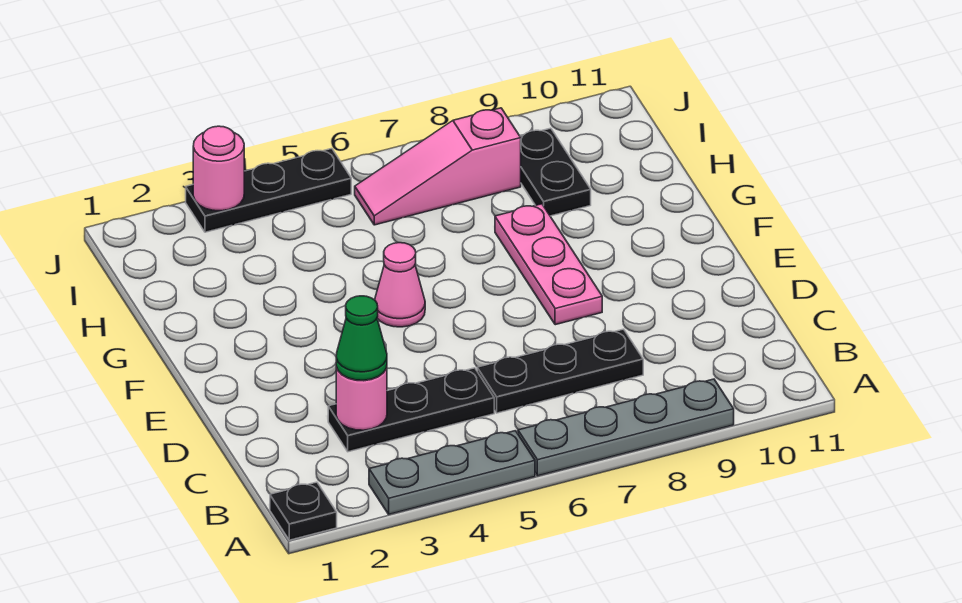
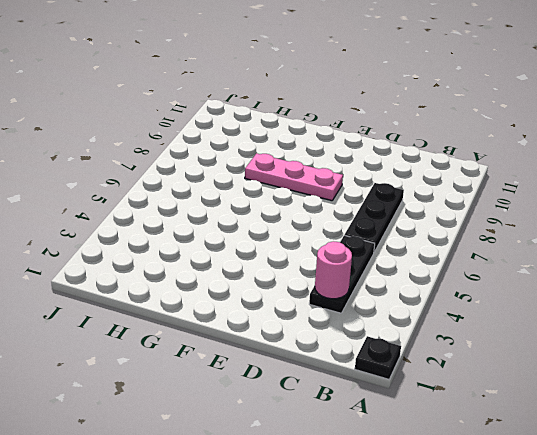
none -> grey plate A3:A5 level 1
none -> grey plate A6:A9 level 1
none -> pink cone F5 level 1

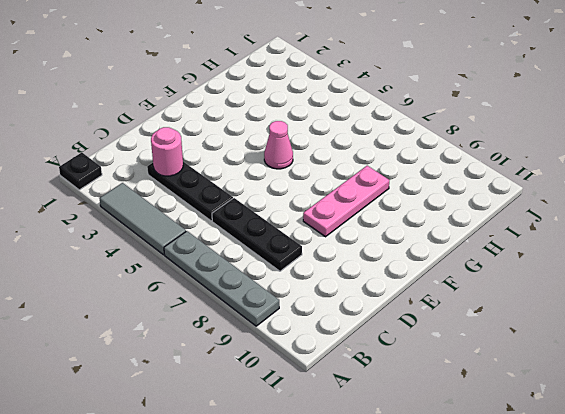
grey tile A3:A5 level 1 -> grey plate A3:A5 level 1
none -> black plate H9:I9 level 1
none -> pink slope I6:I8 level 1 top 8
none -> black plate J3:J5 level 1

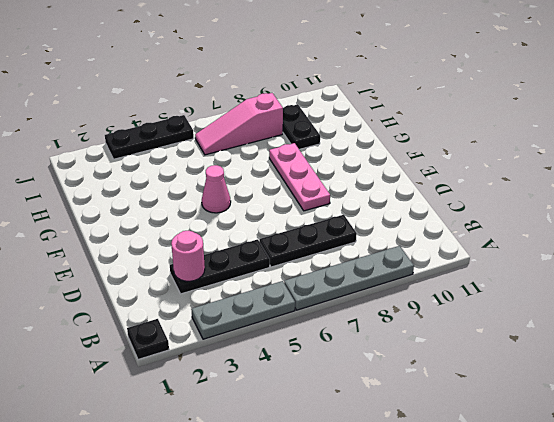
none -> pink round brick J3 level 2
none -> green cone C3 level 3

